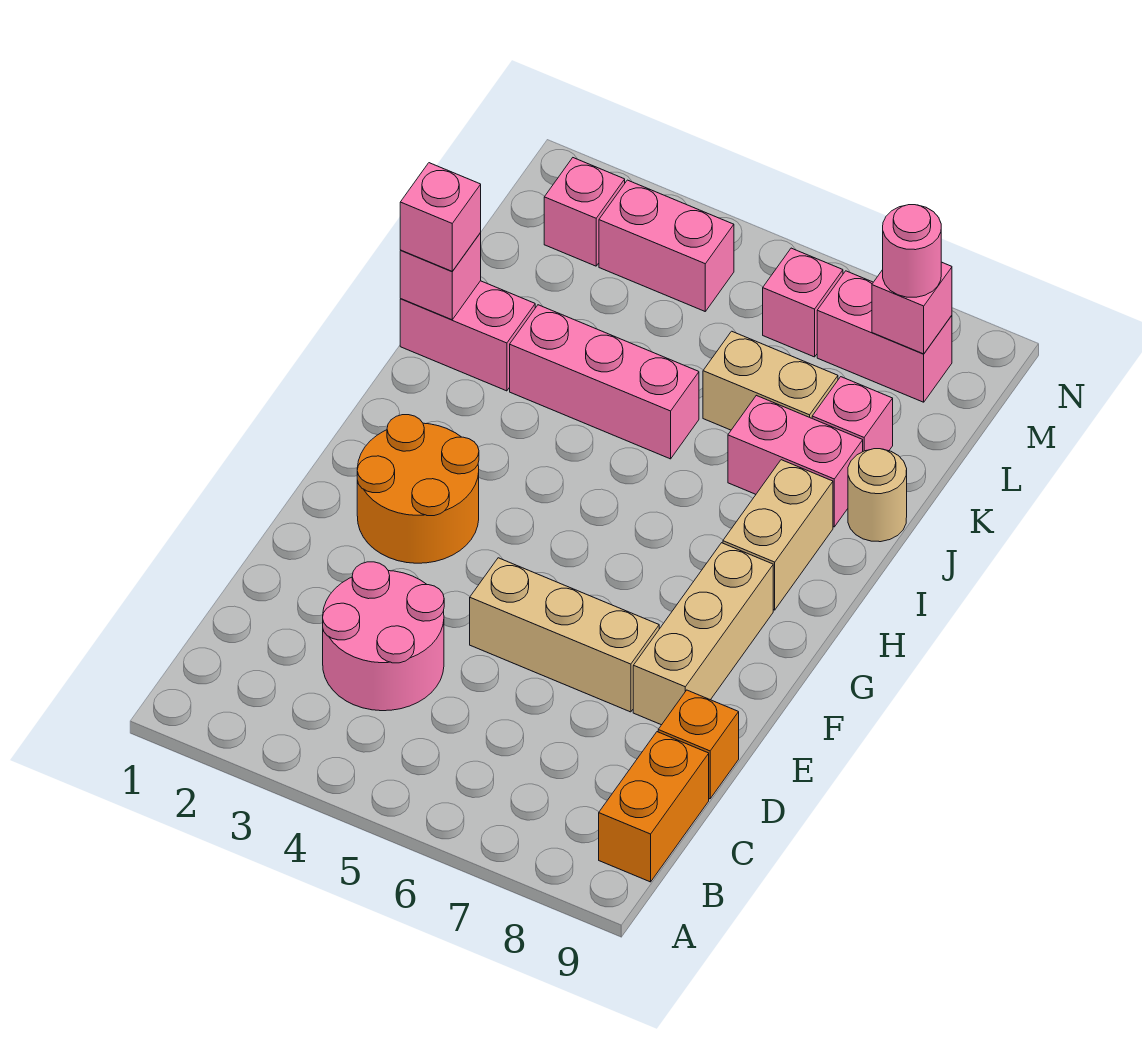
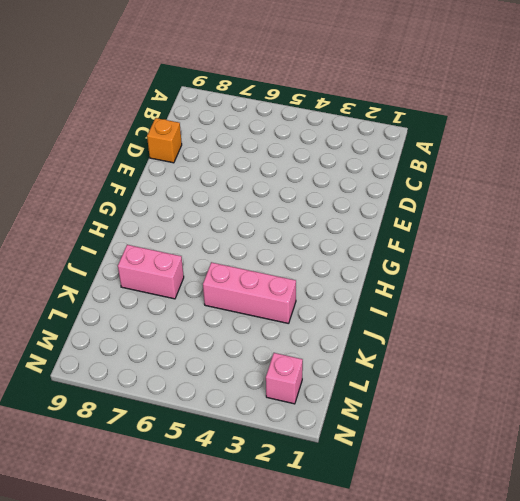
none -> orange brick B9:C9 level 1
none -> pink round brick C3:D4 level 1
none -> tan brick E5:E7 level 1

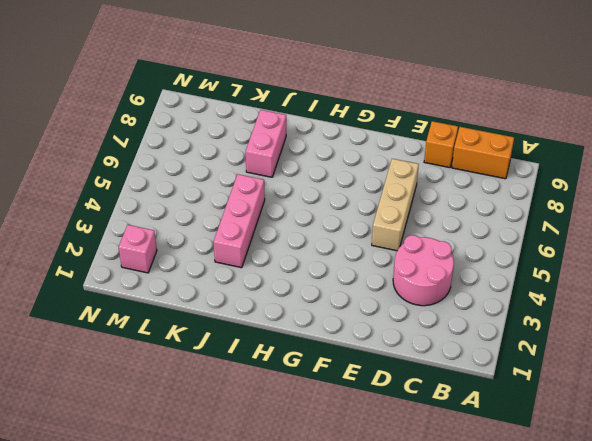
none -> tan brick E8:G8 level 1
none -> orange round brick F2:G3 level 1
none -> tan brick H8:I8 level 1

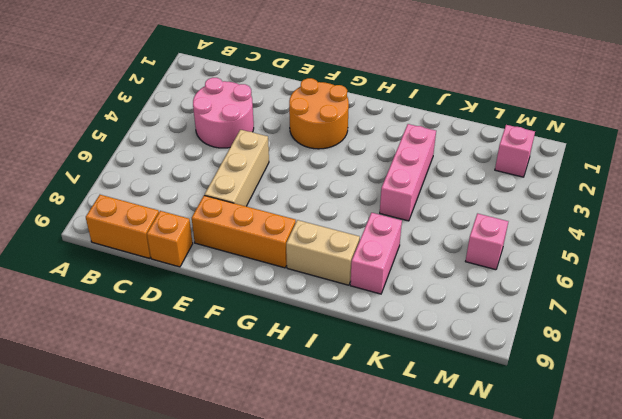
orange brick E8:G8 level 1 -> tan brick E8:G8 level 1
none -> pink brick J1:J2 level 1
none -> tan round brick J9 level 1
none -> tan brick K6:K7 level 1

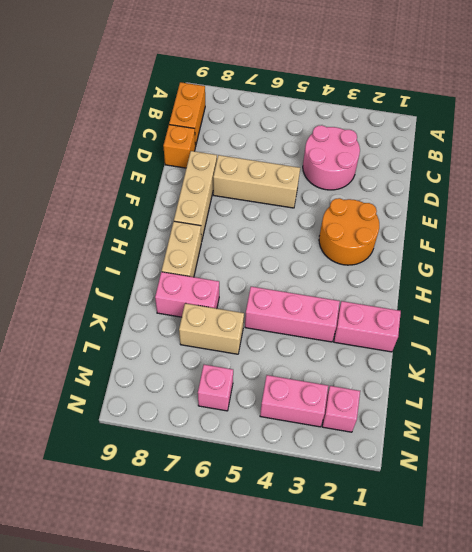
none -> tan round brick J9 level 1
none -> pink brick K8 level 1
none -> pink brick M7:M8 level 1

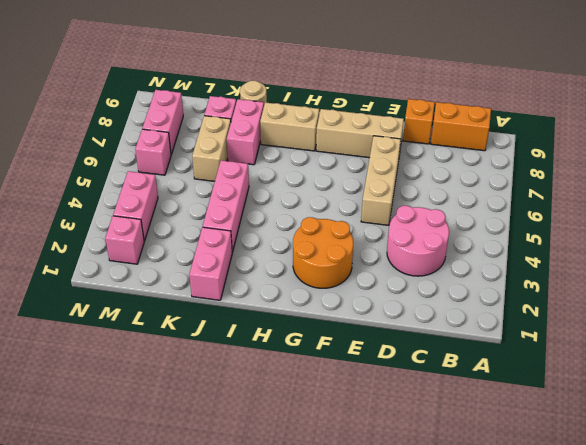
none -> pink brick J1 level 2
none -> pink brick M8 level 2
none -> pink brick J1 level 3

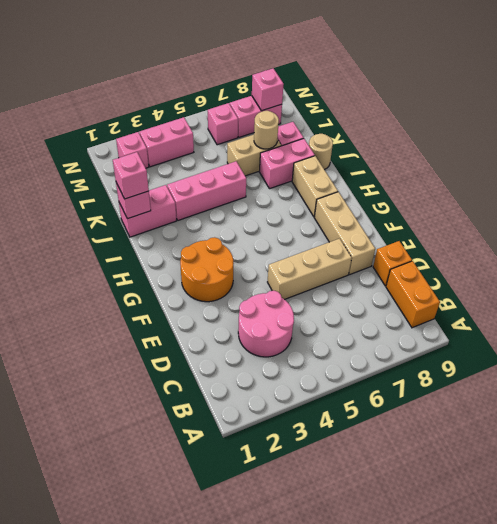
tan round brick K7 level 2 -> none
none -> pink round brick M8 level 3

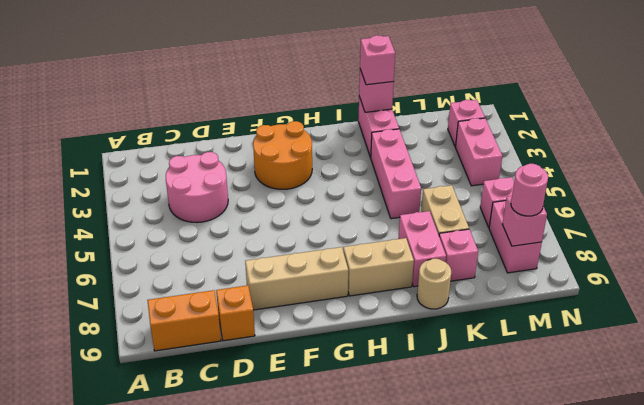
none -> tan brick E5:E7 level 1

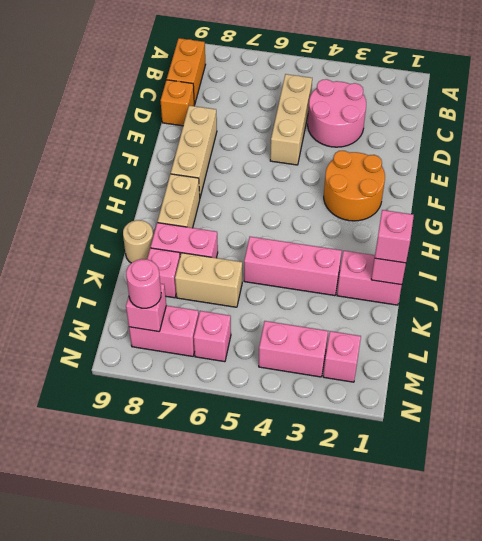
tan brick C5:E5 level 1 -> tan brick E5:E7 level 1

